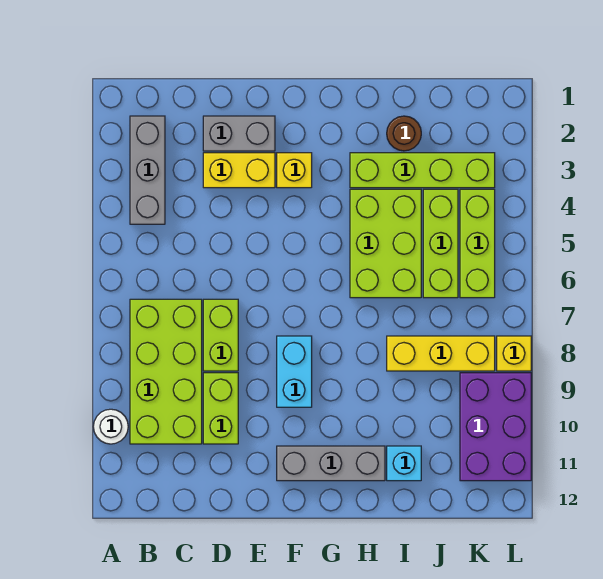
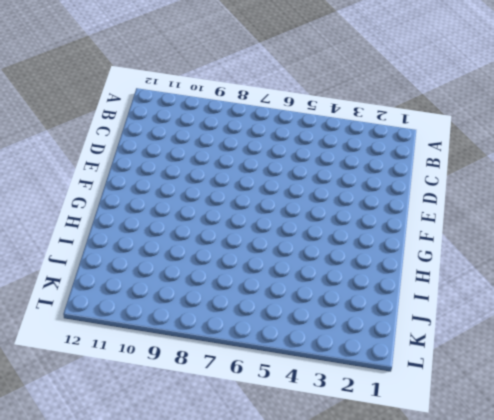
none -> white round brick A10 level 1
none -> grey brick B2:B4 level 1
none -> lime brick B7:C10 level 1

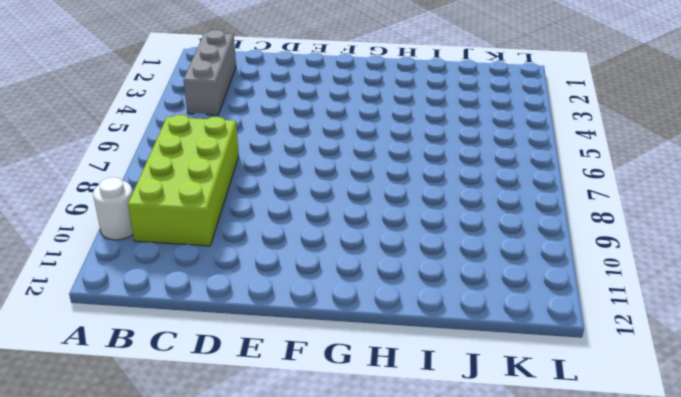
none -> grey brick D2:E2 level 1
none -> yellow brick D3:E3 level 1
none -> lime brick D7:D8 level 1

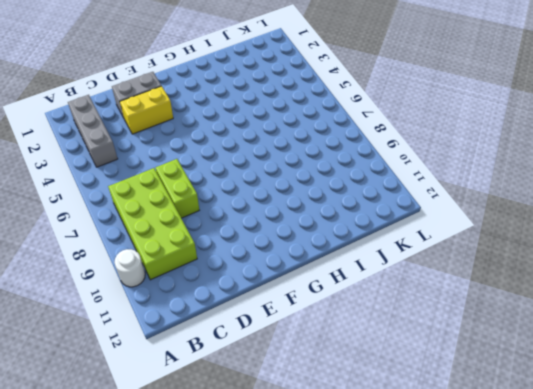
none -> lime brick D9:D10 level 1
none -> yellow brick F3 level 1
none -> cyan brick F8:F9 level 1

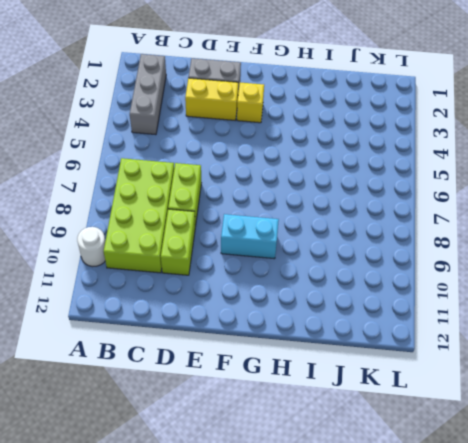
cyan brick F9:G9 level 1 -> cyan brick F8:F9 level 1
none -> grey brick F11:H11 level 1
none -> lime brick H3:K3 level 1
none -> lime brick H4:I6 level 1

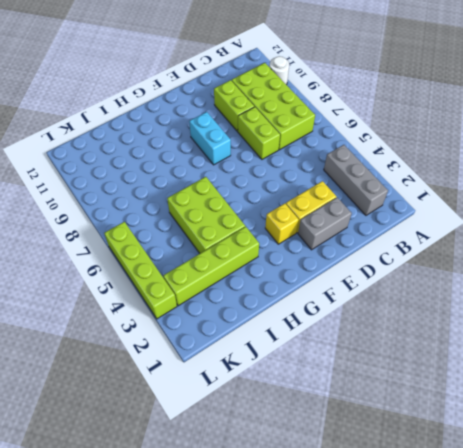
lime brick L3:L6 level 1 -> none
none -> grey brick F11:H11 level 1
none -> brown round brick I2 level 1
none -> yellow brick I8:K8 level 1

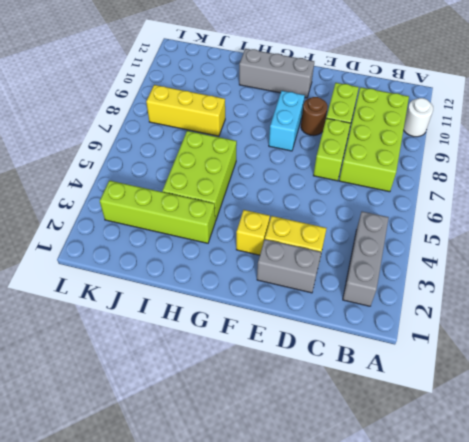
brown round brick E9 level 1 -> brown round brick I2 level 1
none -> cyan brick I11 level 1
none -> lime brick J4:J6 level 1
none -> lime brick K4:K6 level 1

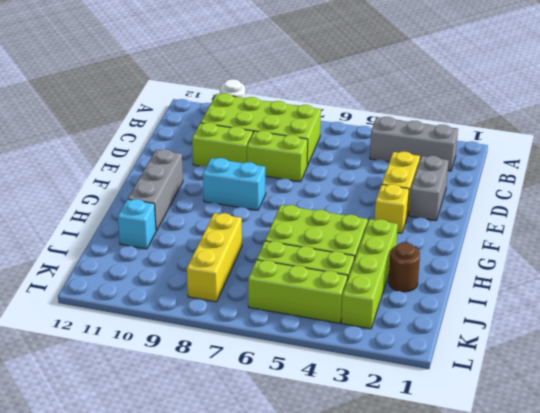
none -> purple brick K9:L11 level 1
none -> yellow brick L8 level 1

